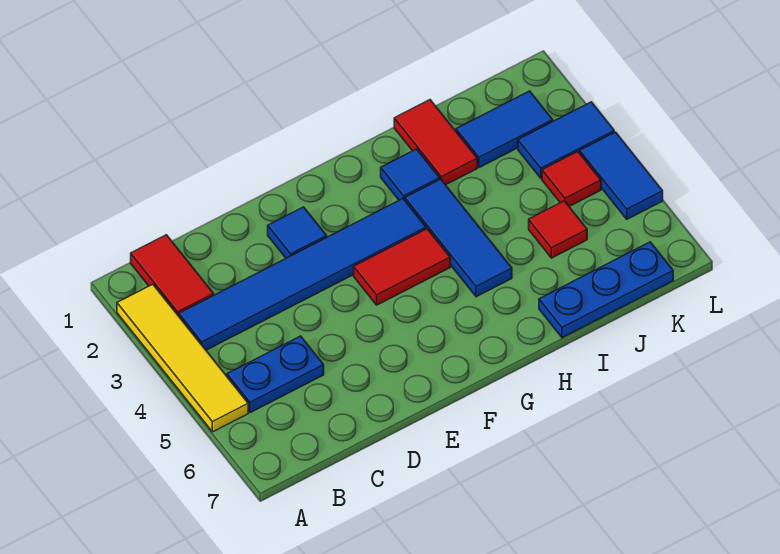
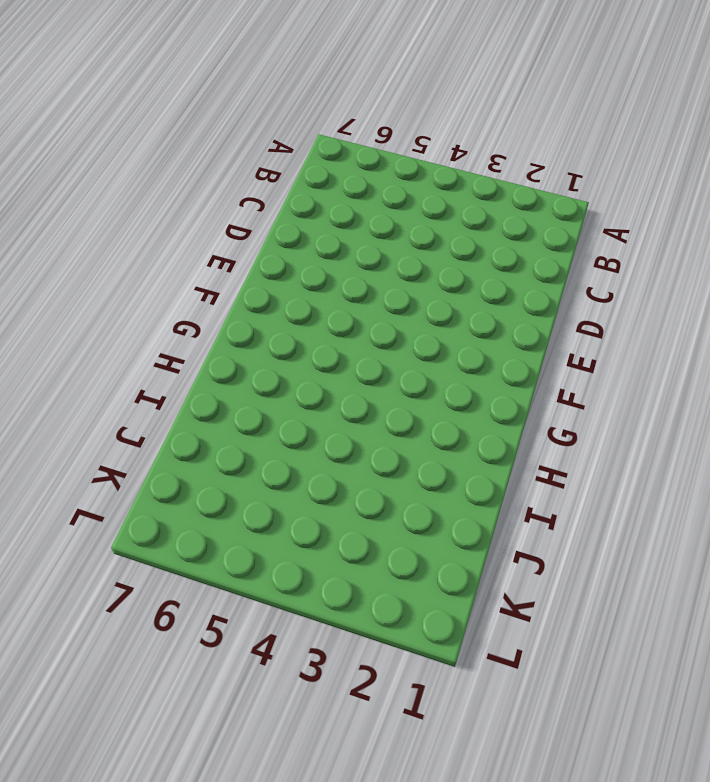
none -> yellow tile A2:A5 level 1
none -> red tile B1:B2 level 1
none -> blue tile B3:G3 level 1

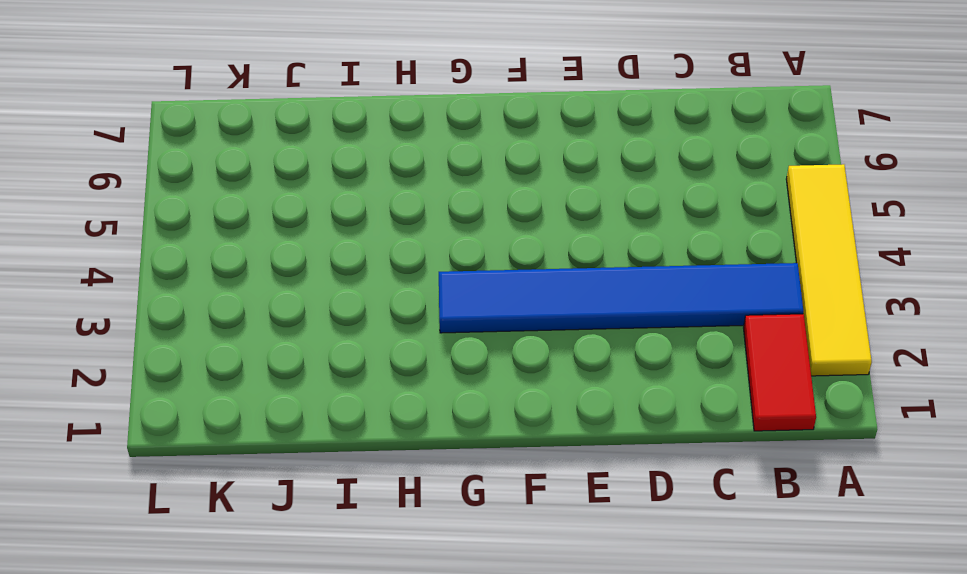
none -> blue plate B5:C5 level 1
none -> blue tile E2 level 1
none -> red tile F4:G4 level 1

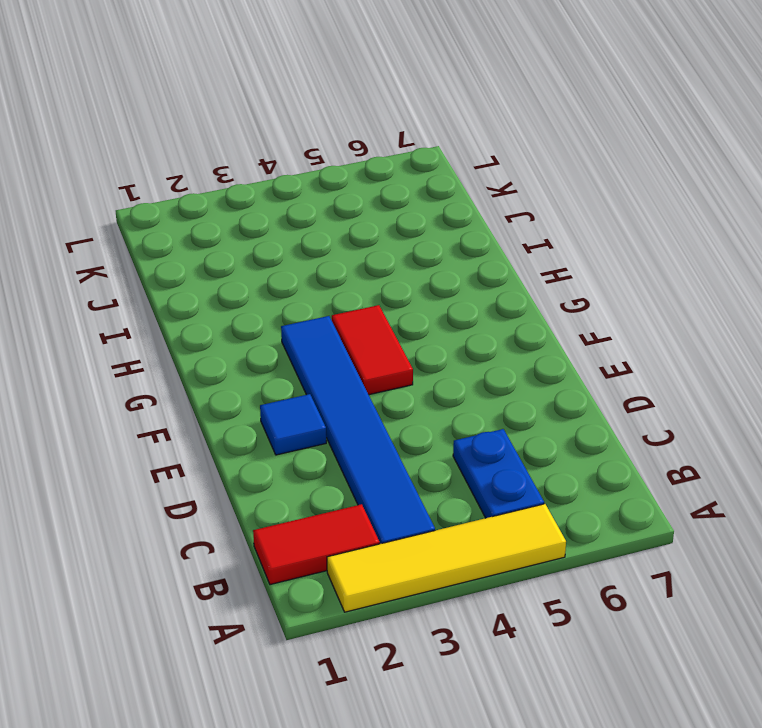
none -> blue tile H2 level 1
none -> blue tile H3:H5 level 1
none -> red tile I1:I2 level 1

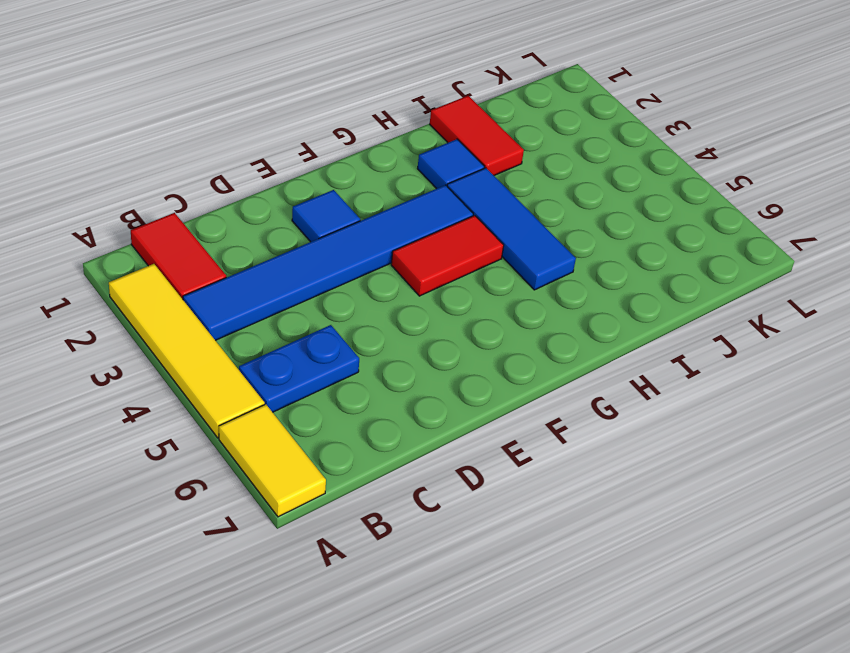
yellow tile A6:A7 level 1 -> none
none -> blue plate I7:K7 level 1
none -> blue tile J2:K2 level 1
none -> red tile J5 level 1

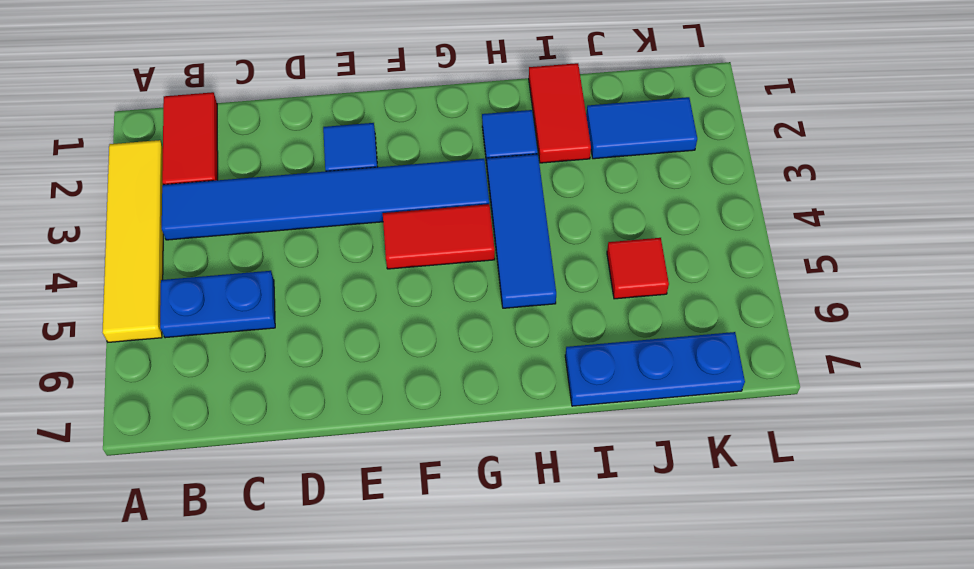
none -> blue tile K3:L3 level 1
none -> red tile K4 level 1
none -> blue tile L4:L5 level 1

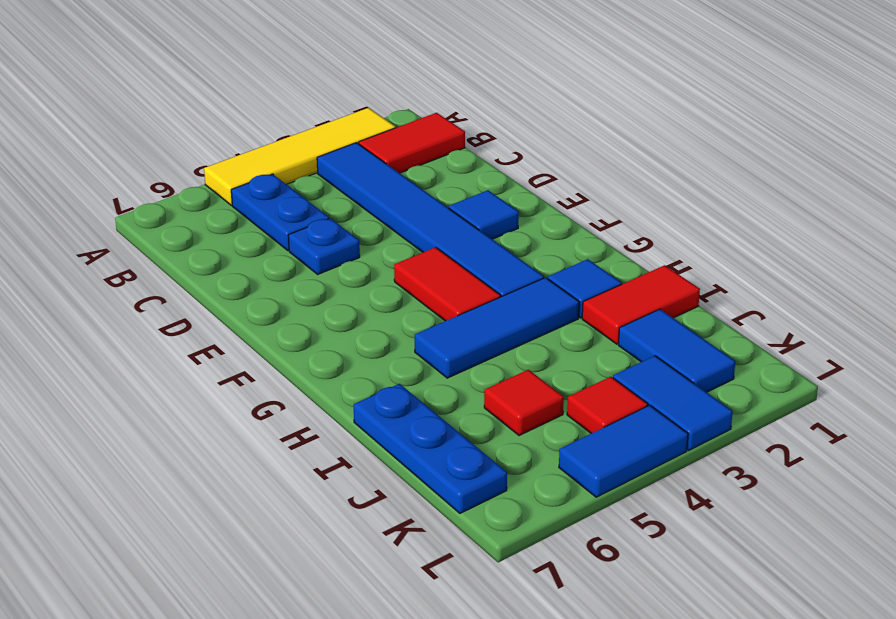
blue plate D5 level 1 -> none

